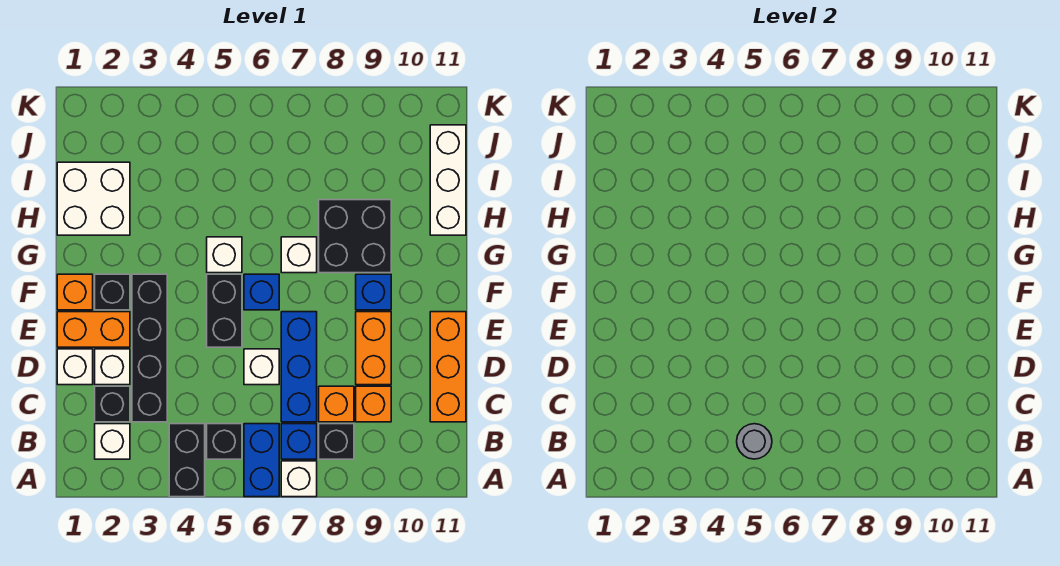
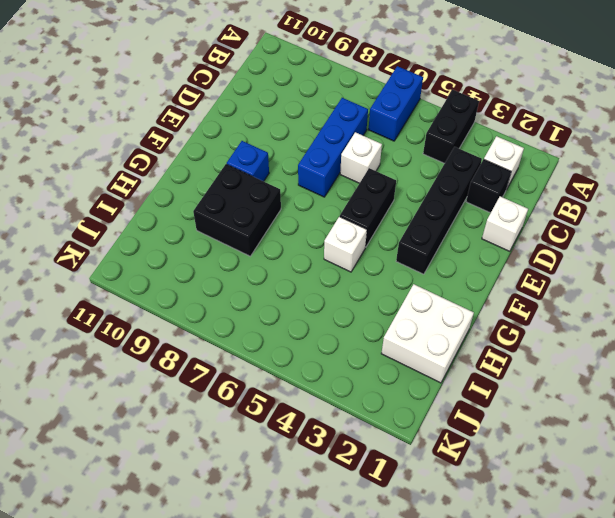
none -> white brick A7 level 1
none -> black brick B5 level 1
none -> blue brick B7 level 1

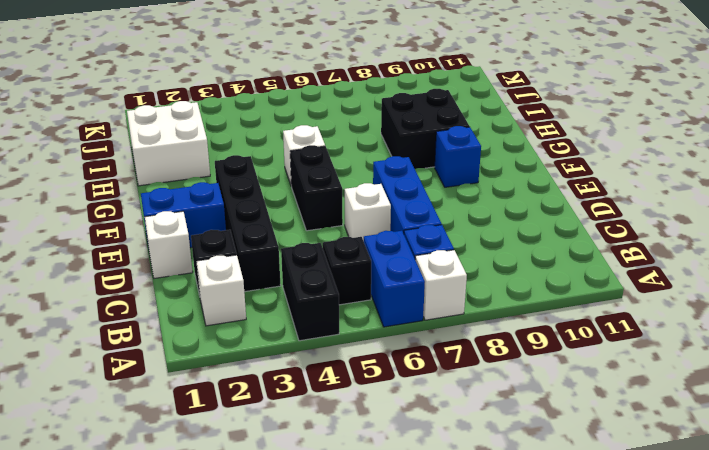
blue brick E1:E2 level 1 -> orange brick E1:E2 level 1
none -> black brick B8 level 1
none -> orange brick C8 level 1
none -> orange brick C9 level 1

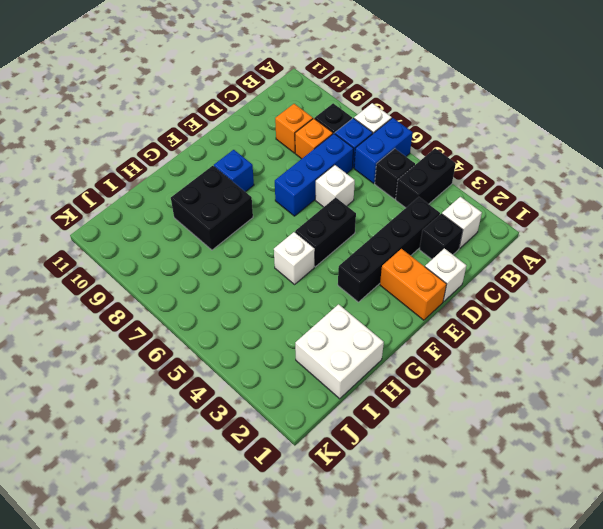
none -> orange brick C11:E11 level 1
none -> white brick D2 level 1
none -> orange brick D9:E9 level 1

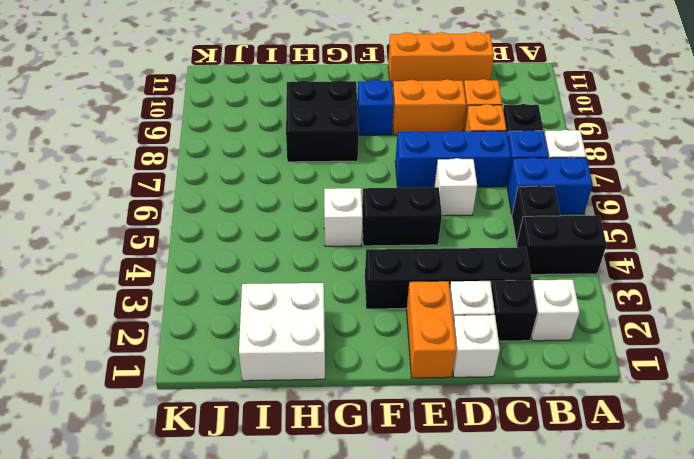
none -> orange brick F1 level 1
none -> black brick F2 level 1
none -> blue brick F6 level 1

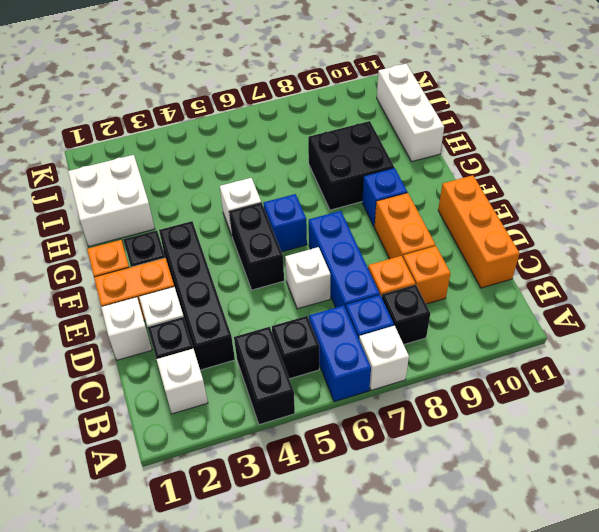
none -> white brick G7 level 1
none -> grey round brick B5 level 2

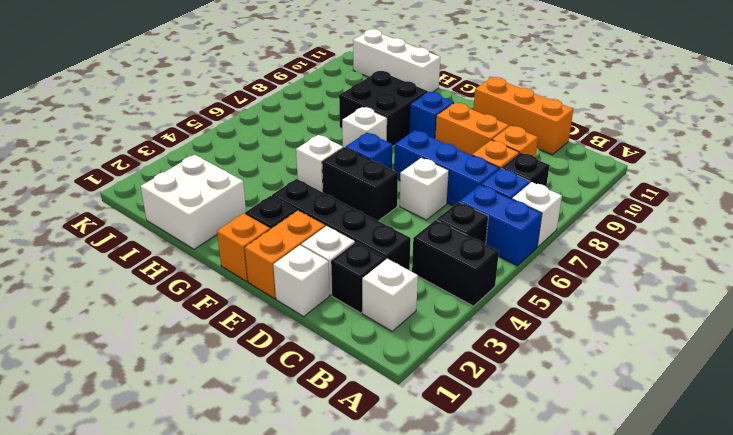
none -> grey round brick B5 level 2

